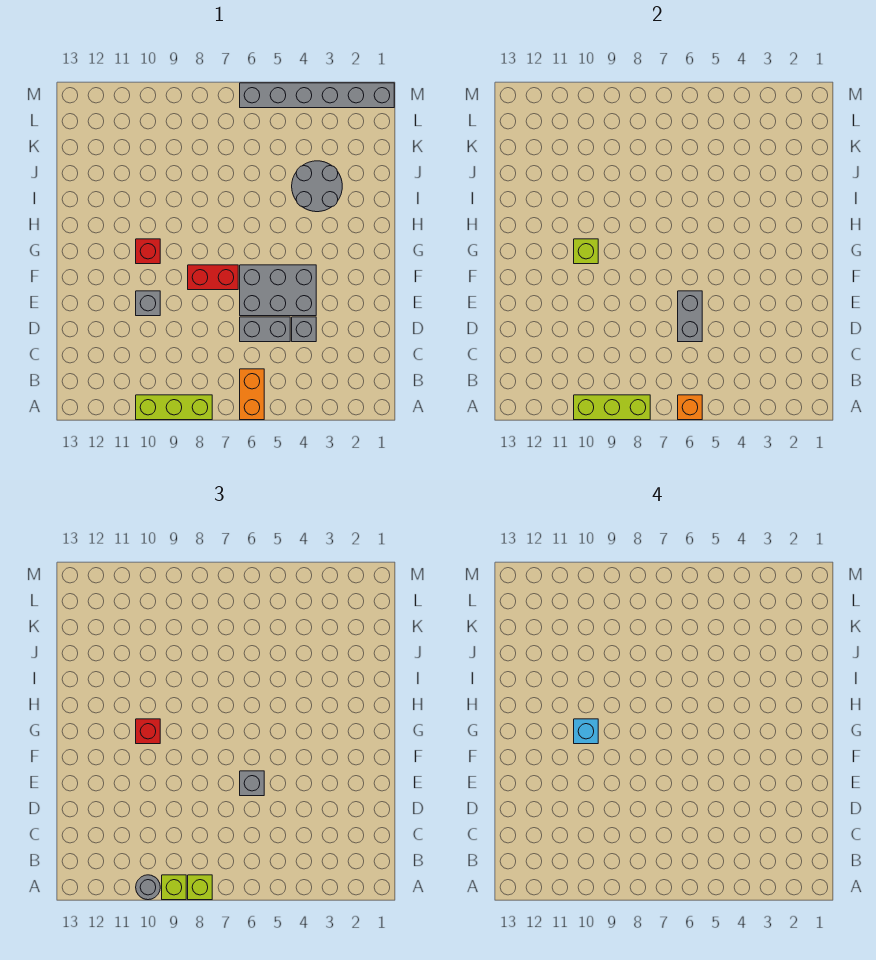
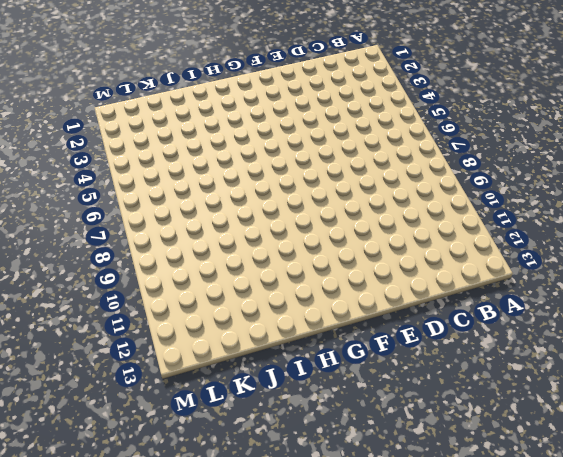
none -> orange brick A6:B6 level 1
none -> lime brick A8:A10 level 1
none -> grey brick D4 level 1

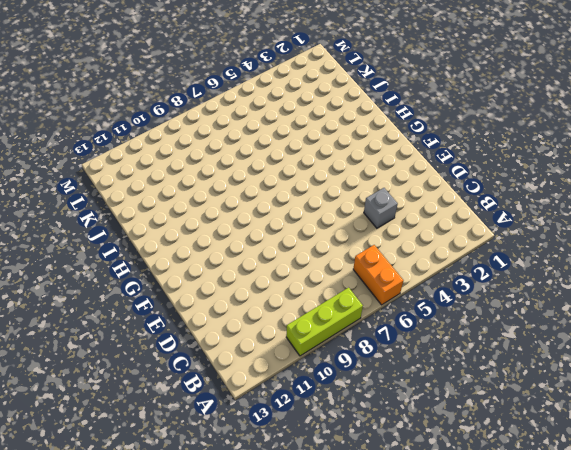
none -> grey brick D5:D6 level 1
none -> grey brick E4:F6 level 1
none -> grey brick E10 level 1

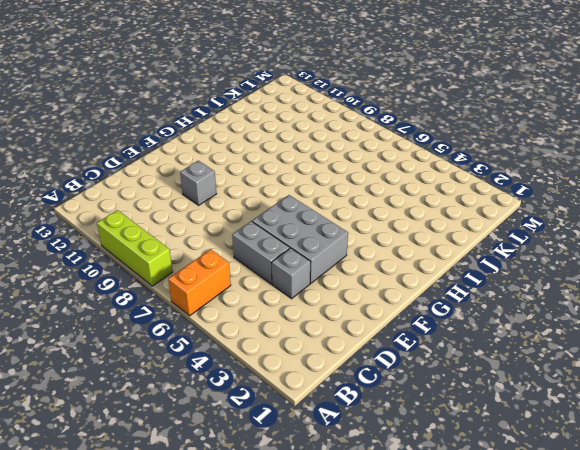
none -> red brick F7:F8 level 1
none -> red brick G10 level 1
none -> grey round brick I3:J4 level 1

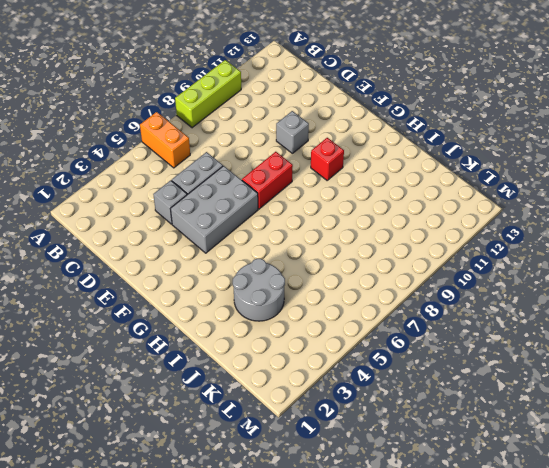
none -> grey brick M1:M6 level 1
none -> orange brick A6 level 2
none -> lime brick A8:A10 level 2

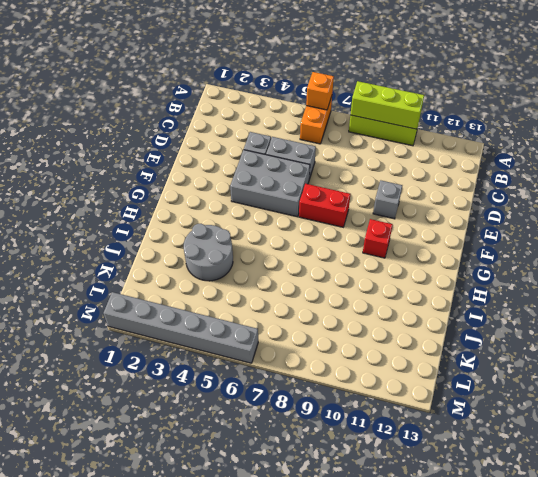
none -> grey brick D6:E6 level 2
none -> lime brick G10 level 2
none -> lime brick A8 level 3

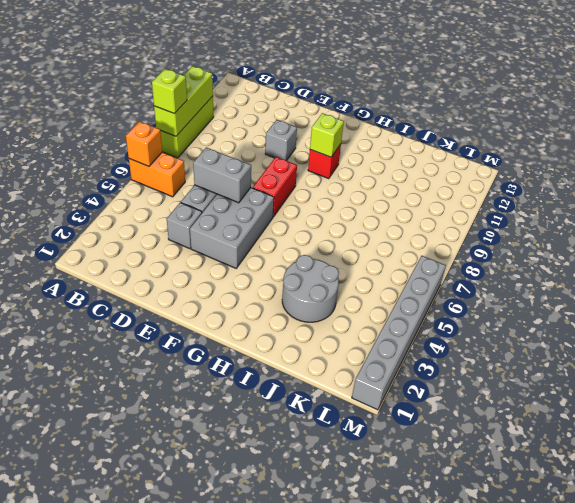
none -> lime brick A9 level 3
none -> grey round brick A10 level 3
none -> grey brick E6 level 3

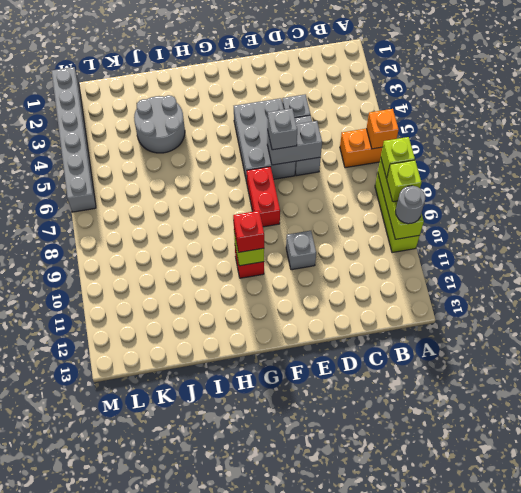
none -> cyan brick G10 level 4

